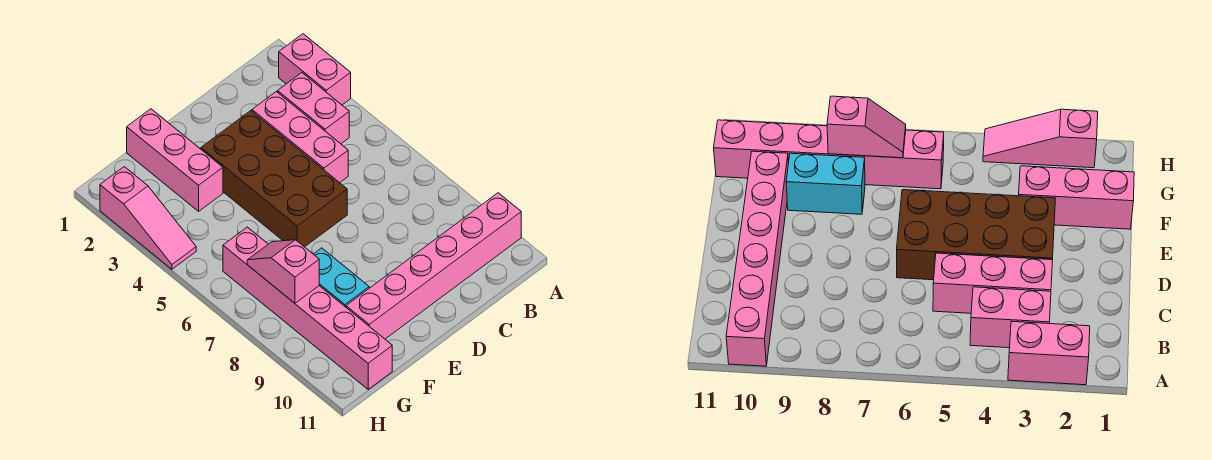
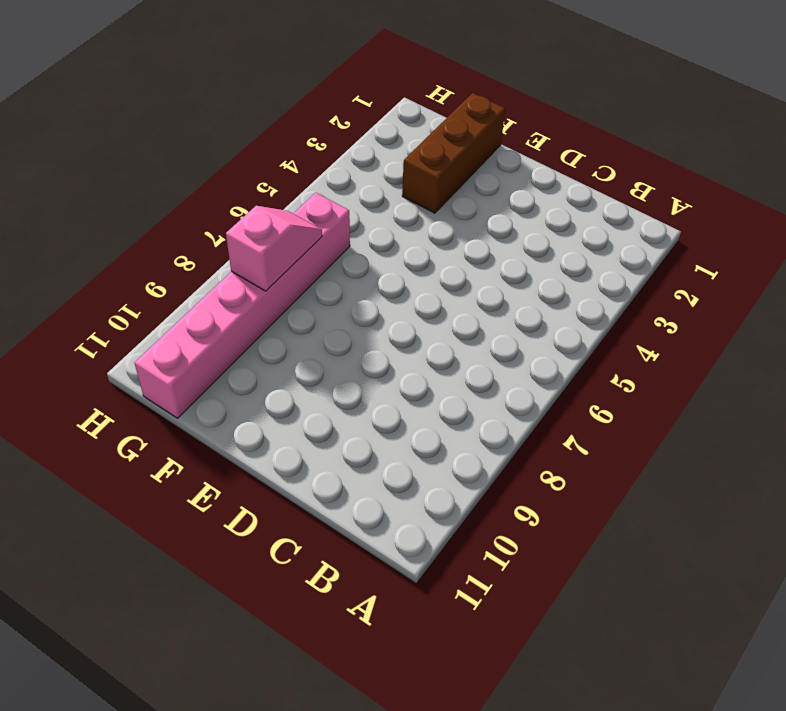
brown brick F1:F3 level 1 -> pink brick F1:F3 level 1
none -> pink brick A2:A3 level 1
none -> pink brick A10:F10 level 1

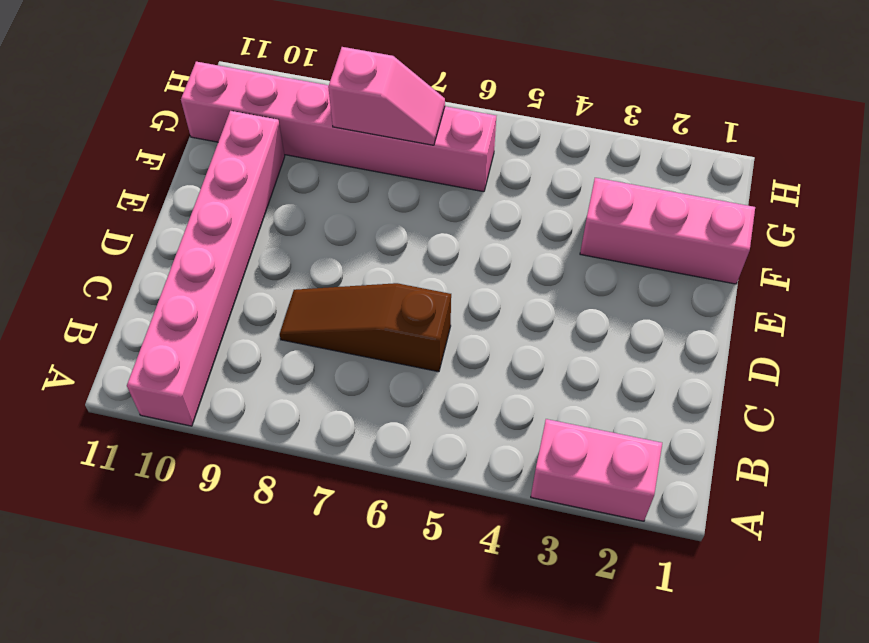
brown slope C6:C8 level 1 top 6 -> none
none -> pink brick B3:B4 level 1
none -> pink brick C3:C5 level 1

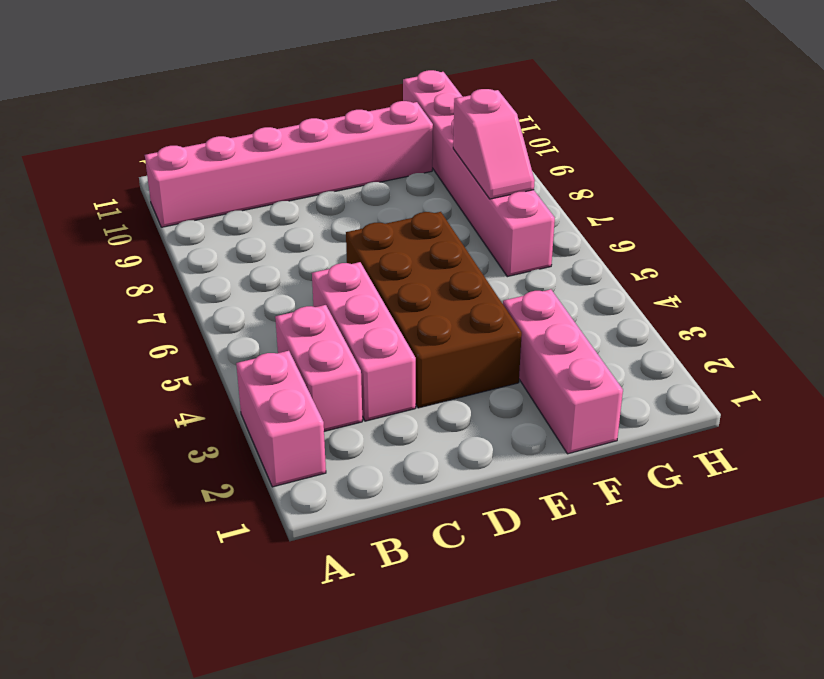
none -> cyan brick F8:F9 level 1
none -> pink slope H2:H4 level 1 top 2

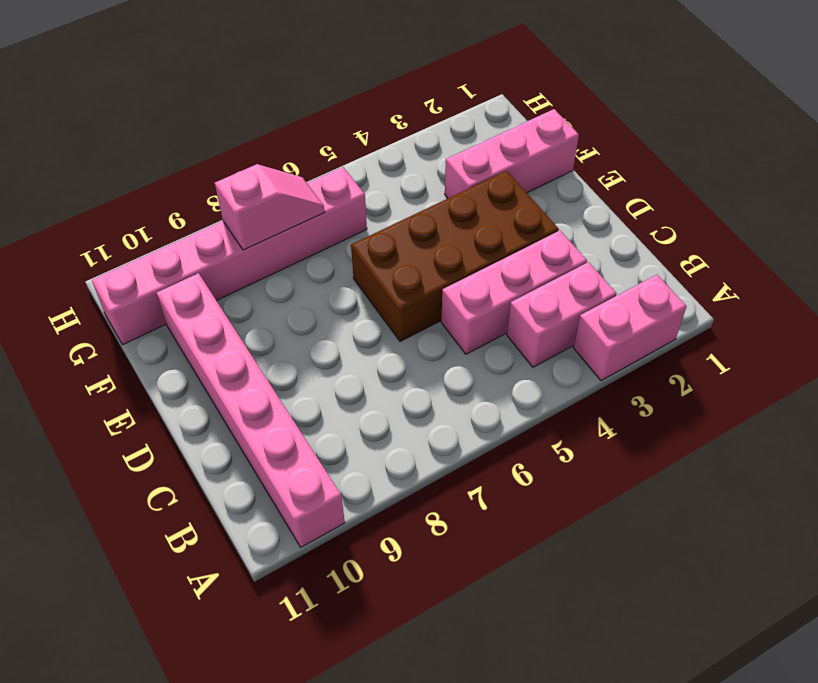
none -> cyan brick F8:F9 level 1
none -> pink slope H2:H4 level 1 top 2

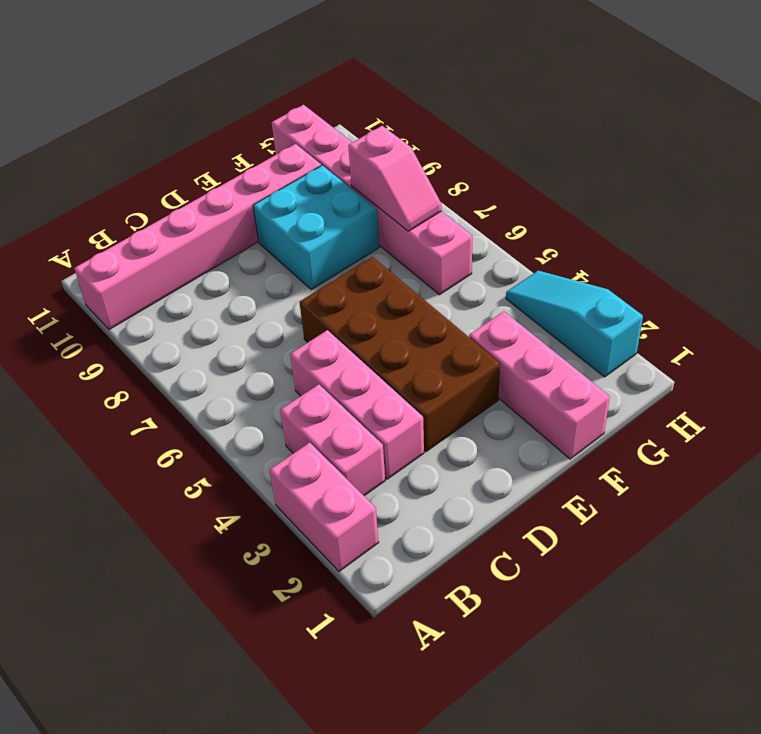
cyan brick E8:F9 level 1 -> cyan brick F8:F9 level 1
cyan slope H2:H4 level 1 top 2 -> pink slope H2:H4 level 1 top 2

